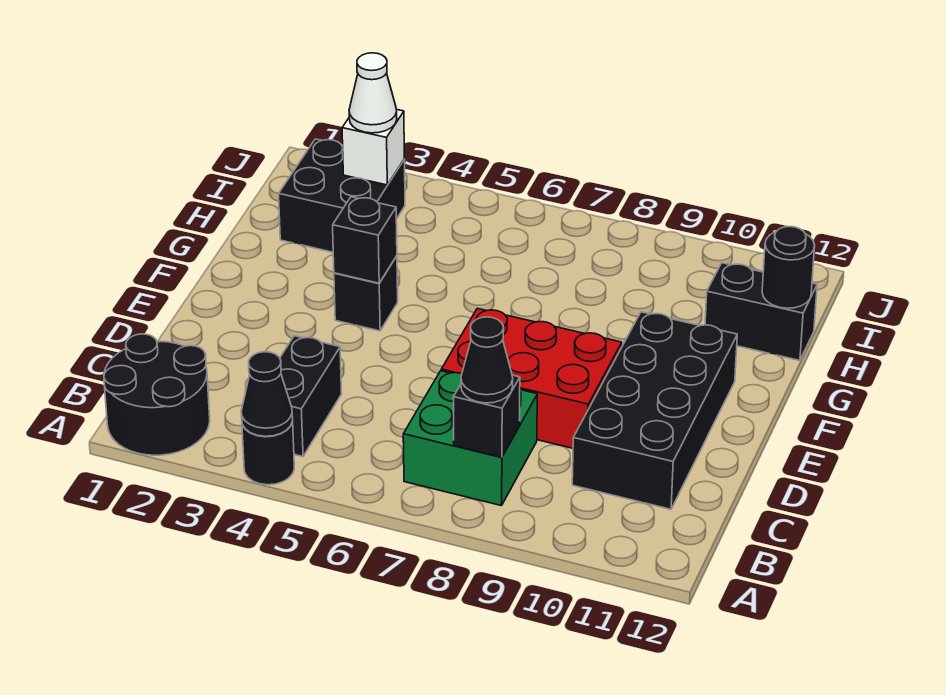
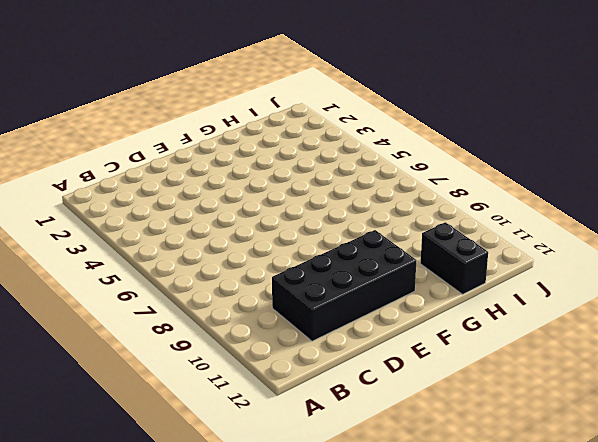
none -> black round brick A1:B2 level 1
none -> black round brick A4 level 1
none -> black brick B4:C4 level 1

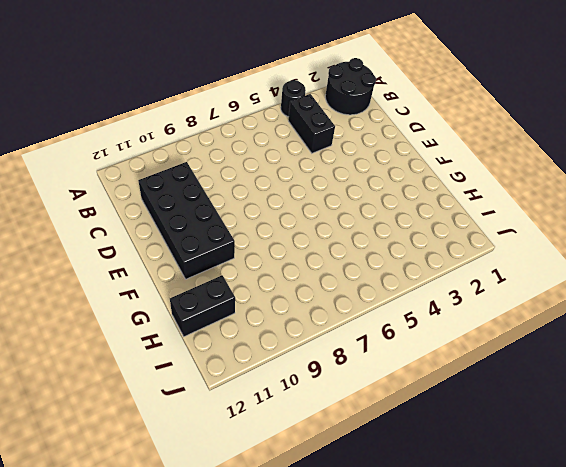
none -> green brick B7:C8 level 1
none -> red brick D7:E9 level 1
none -> black brick F4 level 1

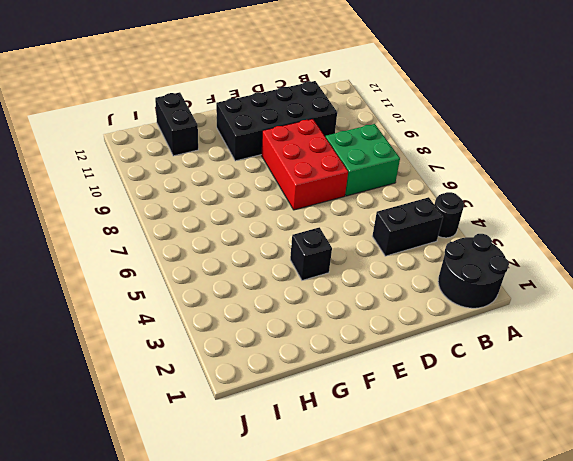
none -> black brick H2:I3 level 1
none -> black cone A4 level 2
none -> black brick B8 level 2

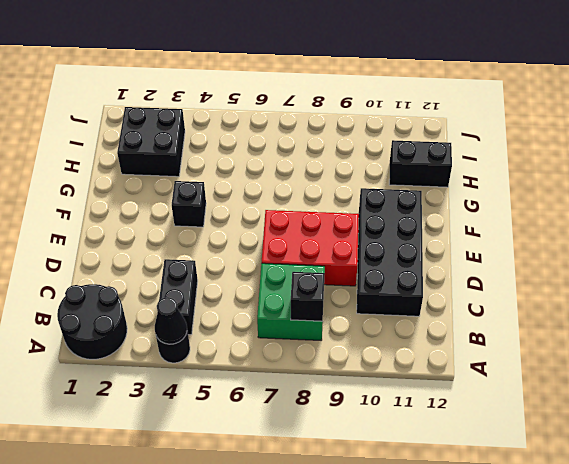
none -> black brick F4 level 2
none -> black round brick H12 level 2
none -> white brick I3 level 2

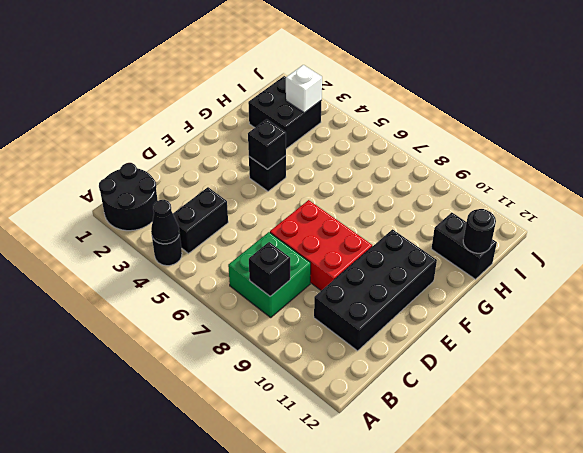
none -> black cone B8 level 3
none -> white cone I3 level 3

